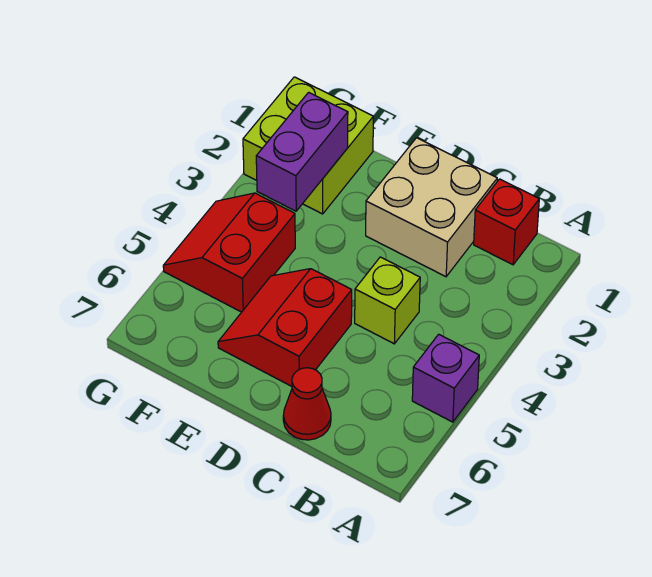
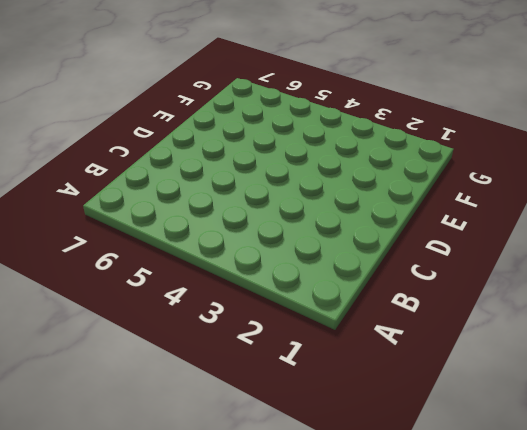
none -> purple brick A5 level 1
none -> red brick B1 level 1

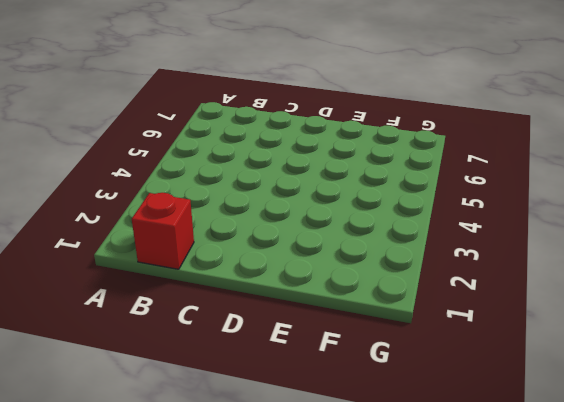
none -> purple brick A5 level 1
none -> tan brick C1:D2 level 1

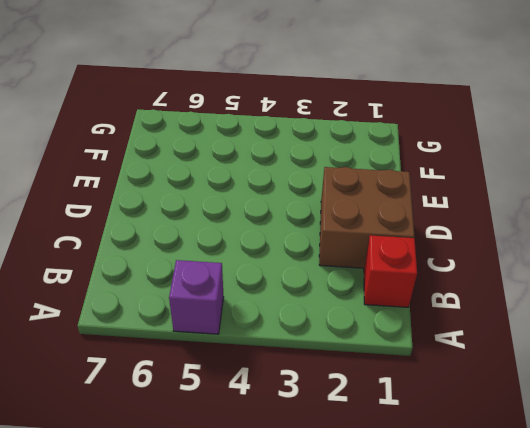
brown brick C1:D2 level 1 -> tan brick C1:D2 level 1
none -> lime brick C4 level 1
none -> red cone C7 level 1

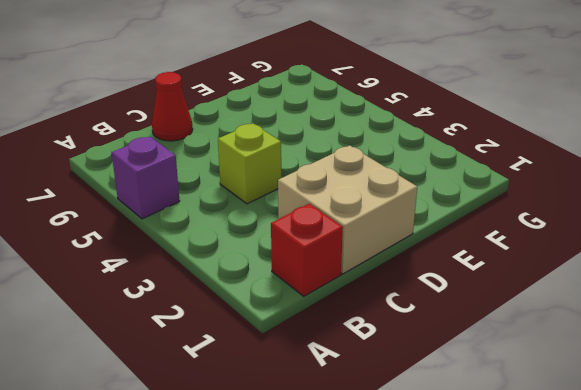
none -> red slope D5:E6 level 1 top D
none -> lime brick F1:G2 level 1

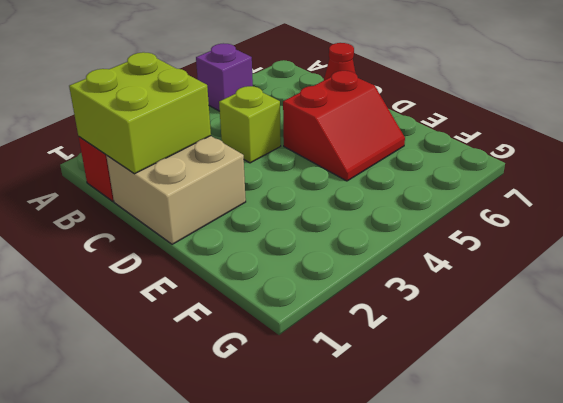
lime brick B1:C2 level 2 -> lime brick F1:G2 level 1
none -> red slope F4:G5 level 1 top F
none -> purple brick F2:F3 level 2

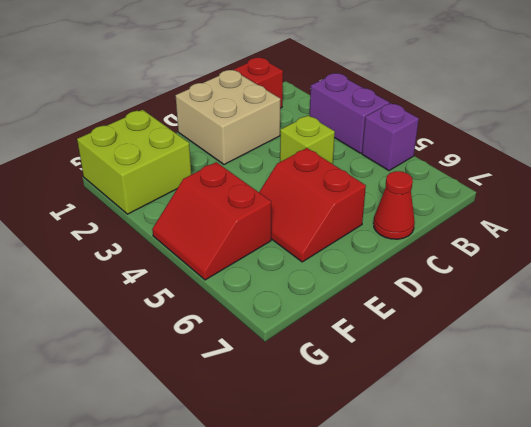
purple brick A3:A4 level 1 -> purple brick F2:F3 level 2

